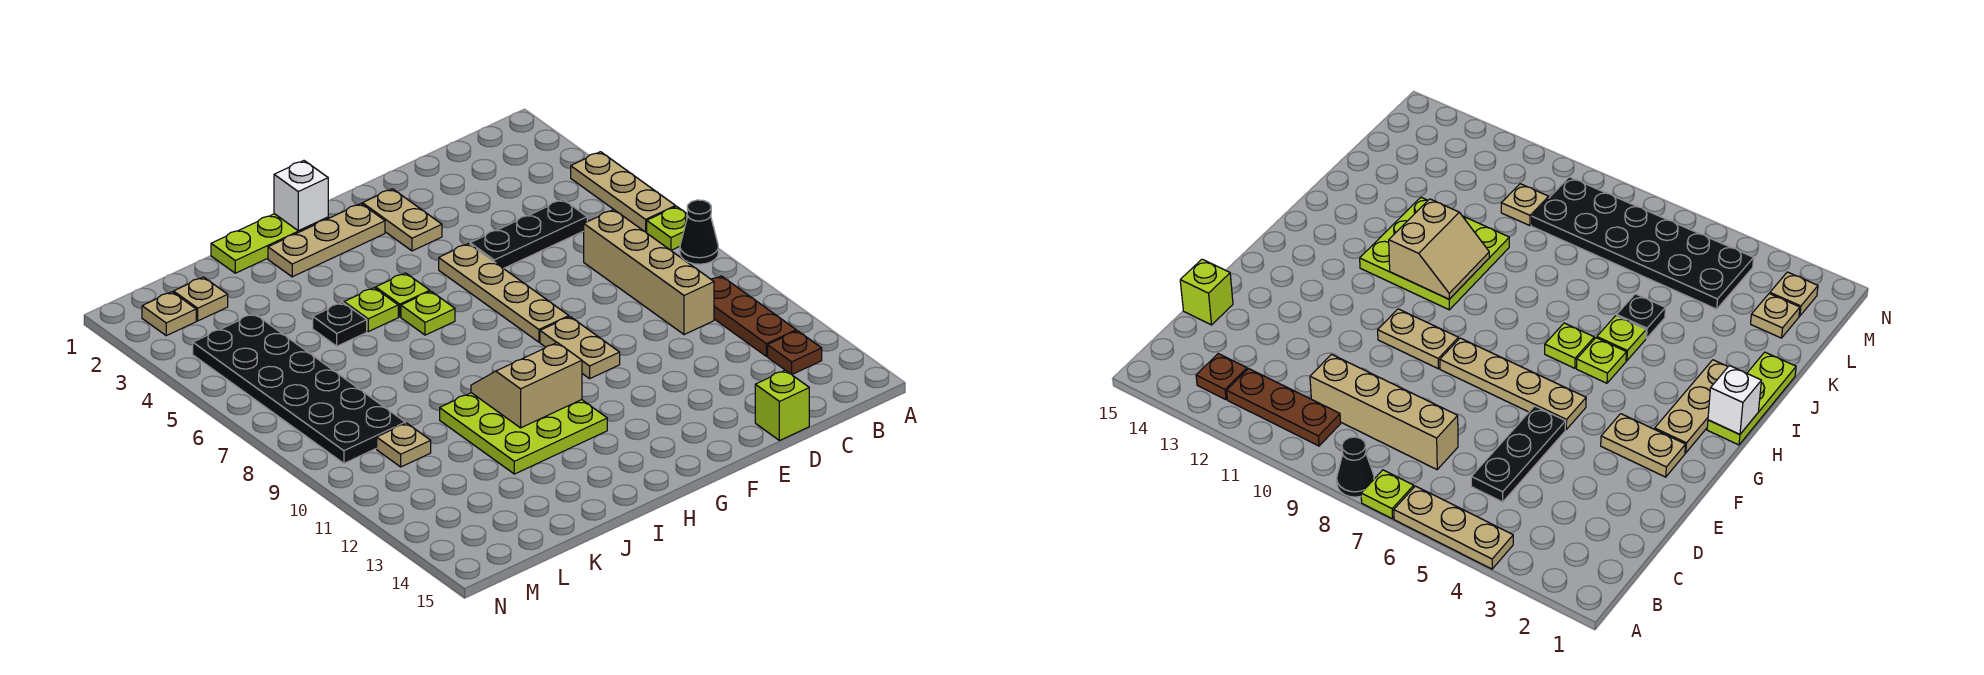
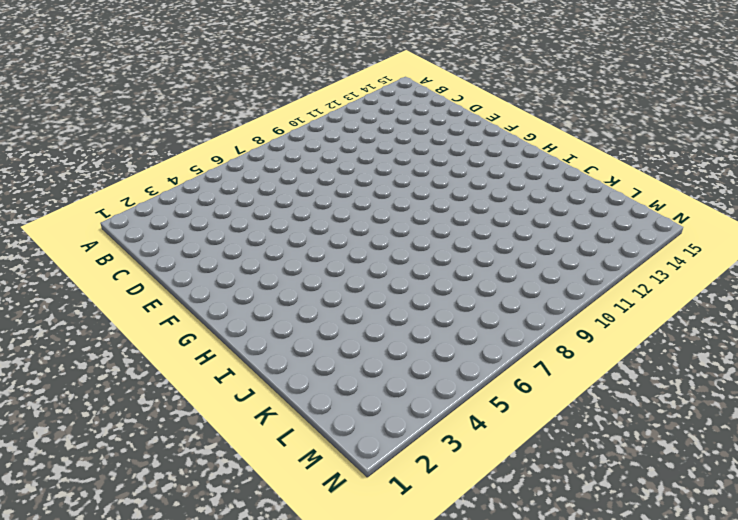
none -> tan plate A4:A6 level 1
none -> lime plate A7 level 1
none -> black cone A8 level 1

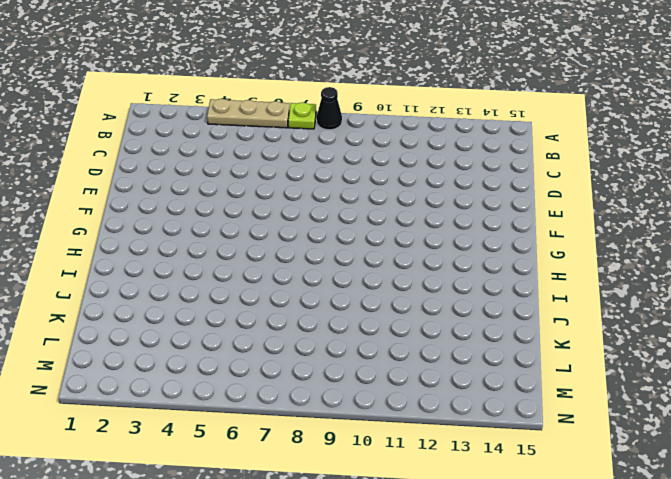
none -> brown plate B10:B12 level 1
none -> brown plate B13 level 1
none -> black plate C5:E5 level 1

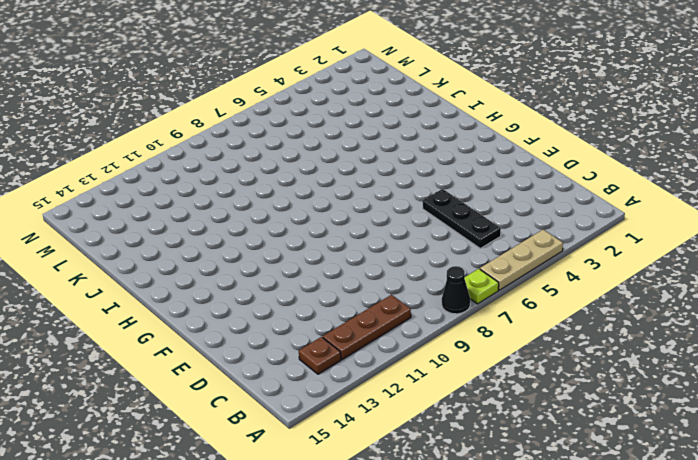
none -> tan brick C7:C10 level 1
none -> lime brick D15 level 1
none -> tan plate F2:F3 level 1

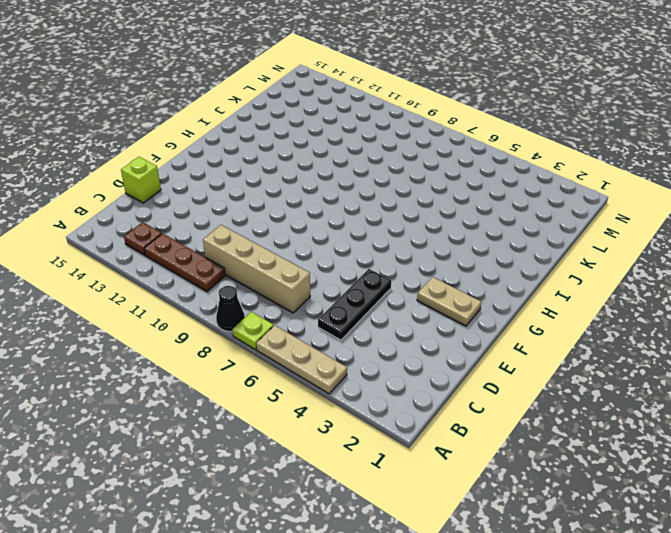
none -> tan plate F5:F8 level 1
none -> tan plate F9:F10 level 1
none -> tan plate G2:I2 level 1

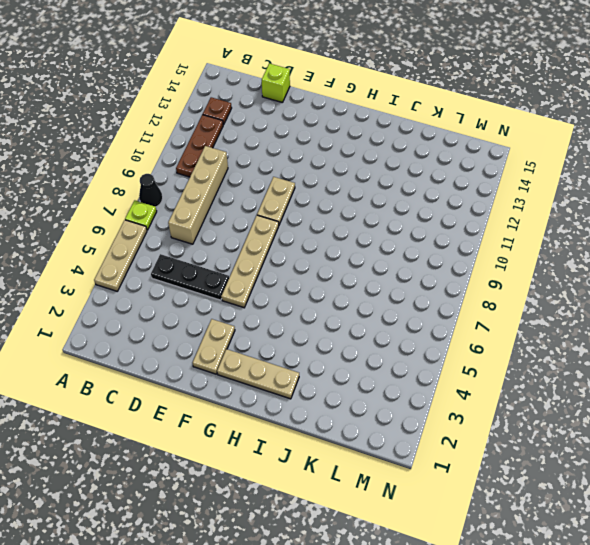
none -> lime plate H1:J1 level 1
none -> lime plate H5 level 1
none -> lime plate H6 level 1

